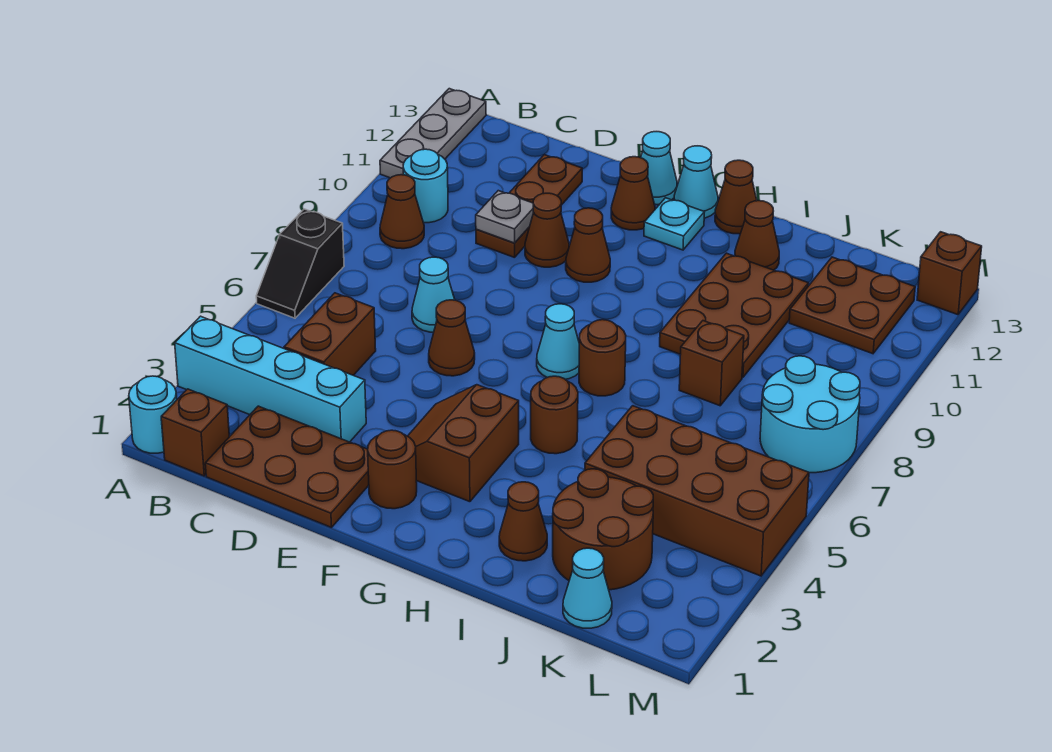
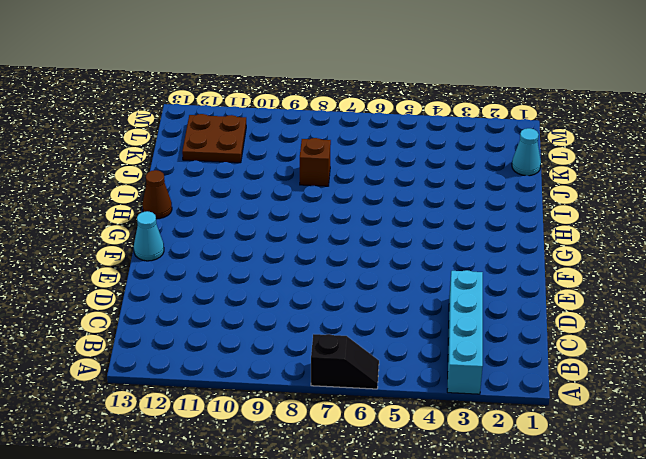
none -> cyan round brick A1 level 1
none -> grey plate A11:A13 level 1
none -> brown brick B1 level 1
none -> brown cone B9 level 1

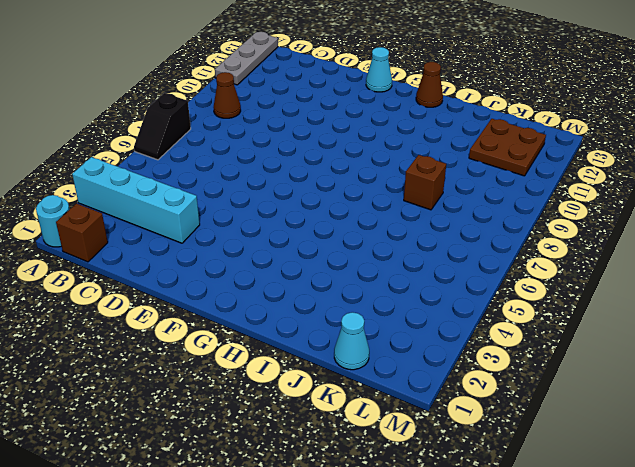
none -> cyan round brick B10 level 1
none -> brown plate C1:E2 level 1
none -> brown brick C4:C5 level 1
none -> cyan cone D7 level 1

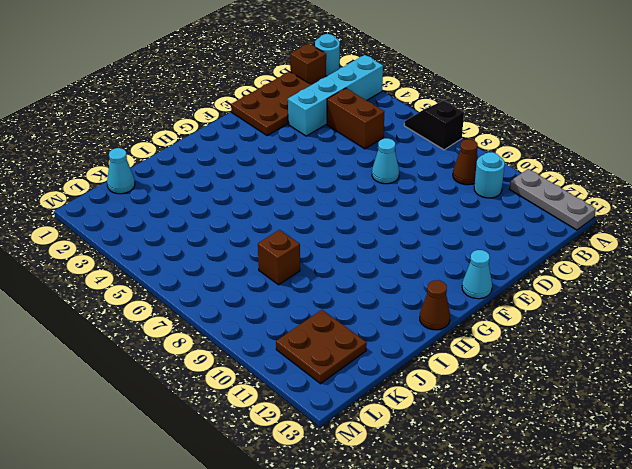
none -> brown plate D10:D12 level 1
none -> brown cone E6 level 1
none -> brown cone E10 level 1
none -> brown round brick F2 level 1

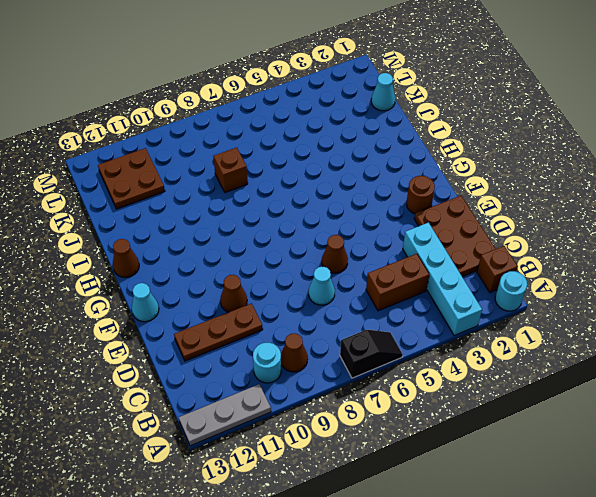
none -> brown slope F3:G4 level 1 top G
none -> brown cone F10 level 1
none -> brown cone F12 level 1
none -> cyan cone G7 level 1

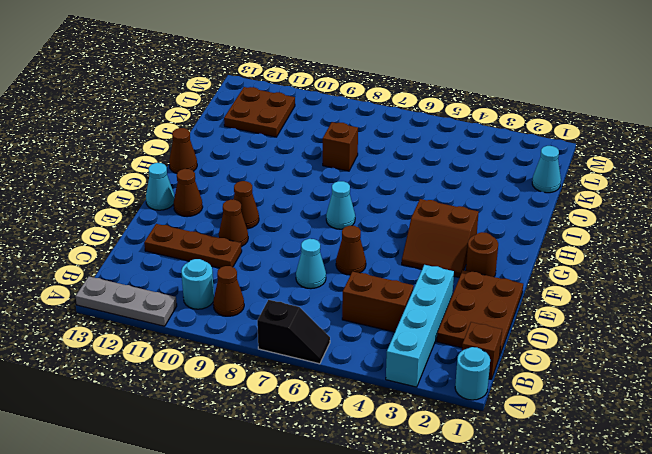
none -> cyan plate G12 level 1
none -> cyan cone G13 level 1
none -> brown round brick H5 level 1
none -> brown round brick H7 level 1

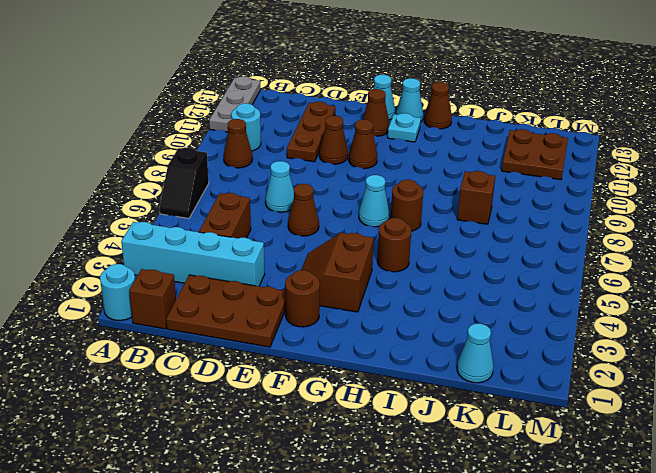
none -> brown cone I2 level 1
none -> brown plate I9:J11 level 1
none -> brown cone I12 level 1
none -> brown round brick J2:K3 level 1

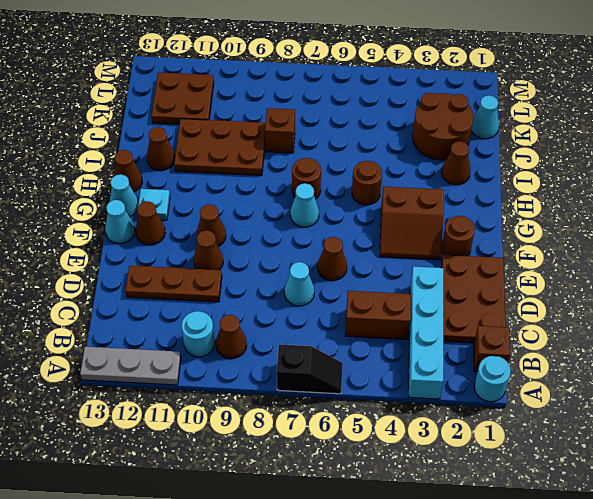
none -> brown brick J4:M5 level 1
none -> cyan round brick L7:M8 level 1
none -> brown brick M13 level 1
none -> grey plate D10 level 2

